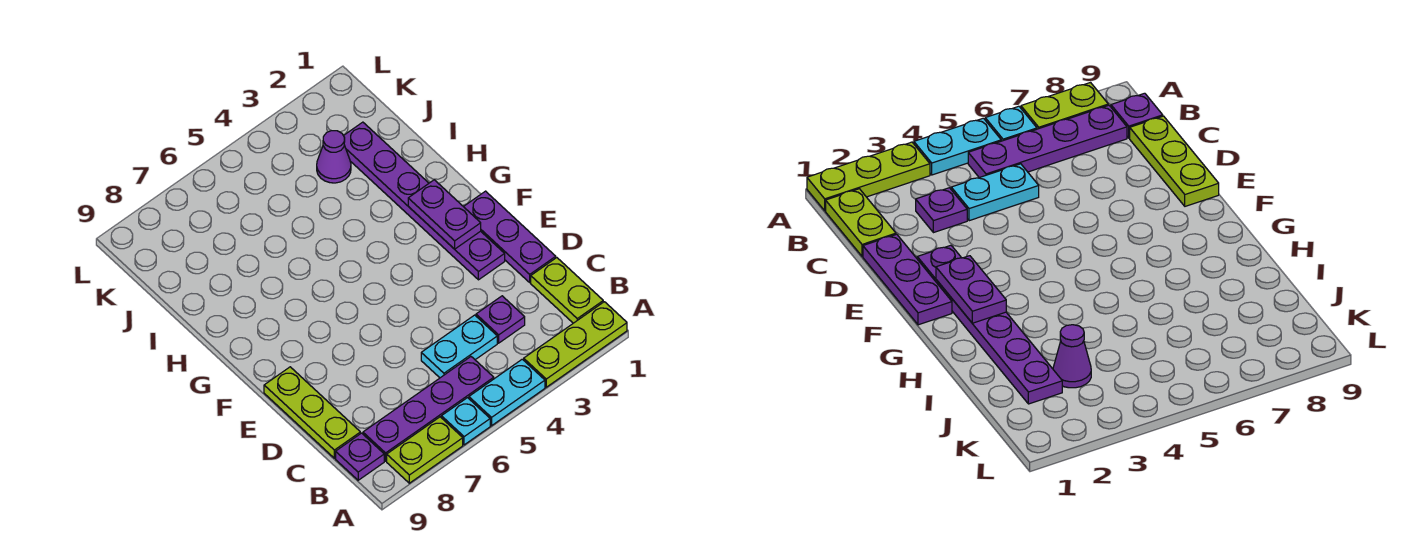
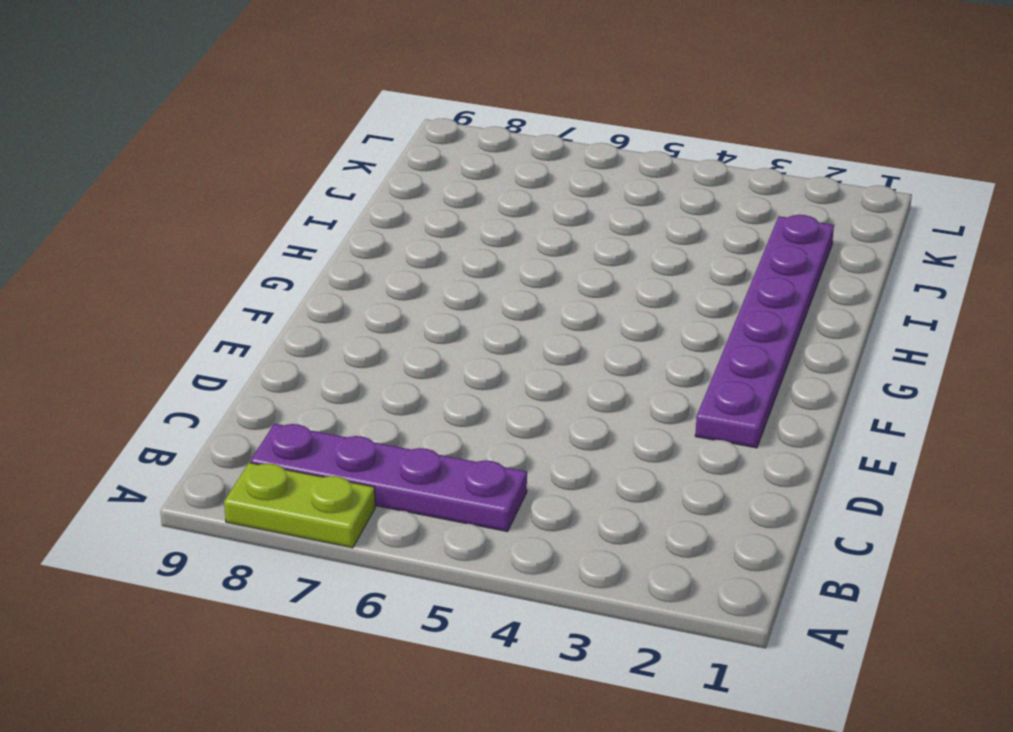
none -> lime plate A1:A3 level 1
none -> cyan plate A4:A5 level 1
none -> cyan plate A6 level 1

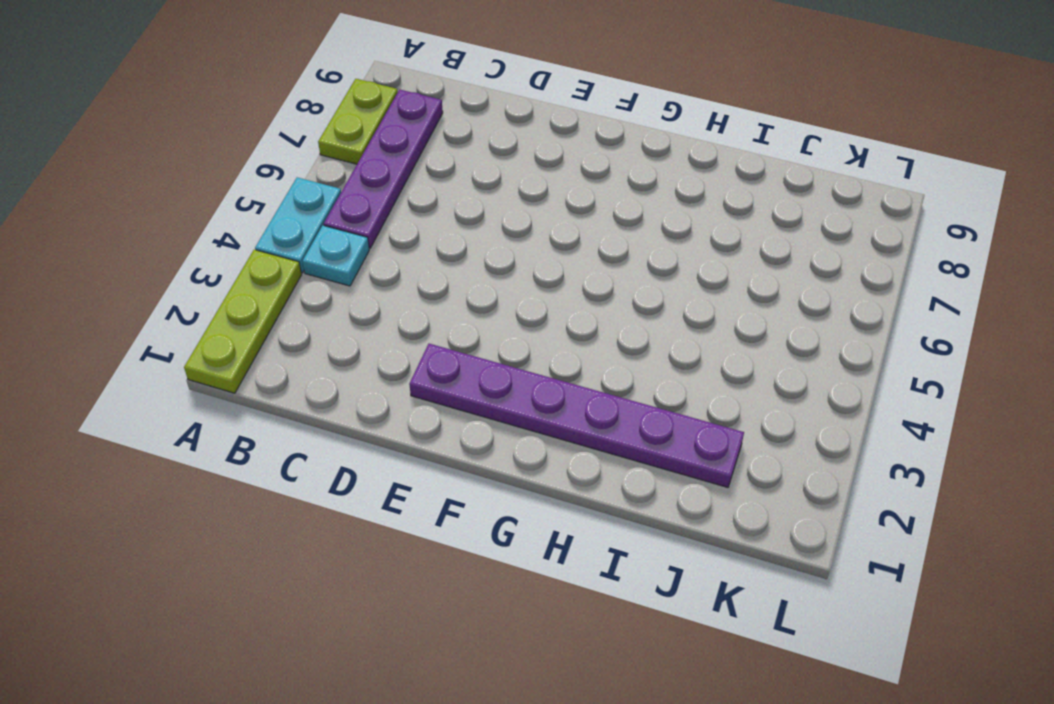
cyan plate B4 level 1 -> cyan plate A6 level 1
none -> lime plate B1:C1 level 1
none -> purple plate B9 level 1
none -> purple plate C3 level 1

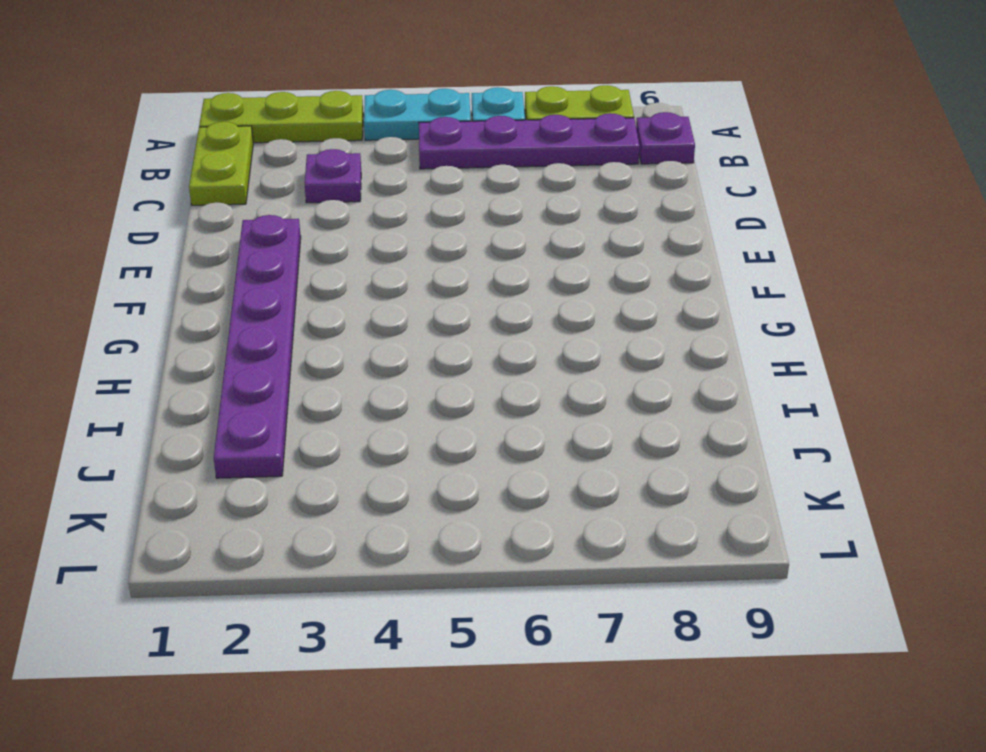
none -> cyan plate C4:C5 level 1
none -> lime plate C9:E9 level 1
none -> purple plate D1:F1 level 1

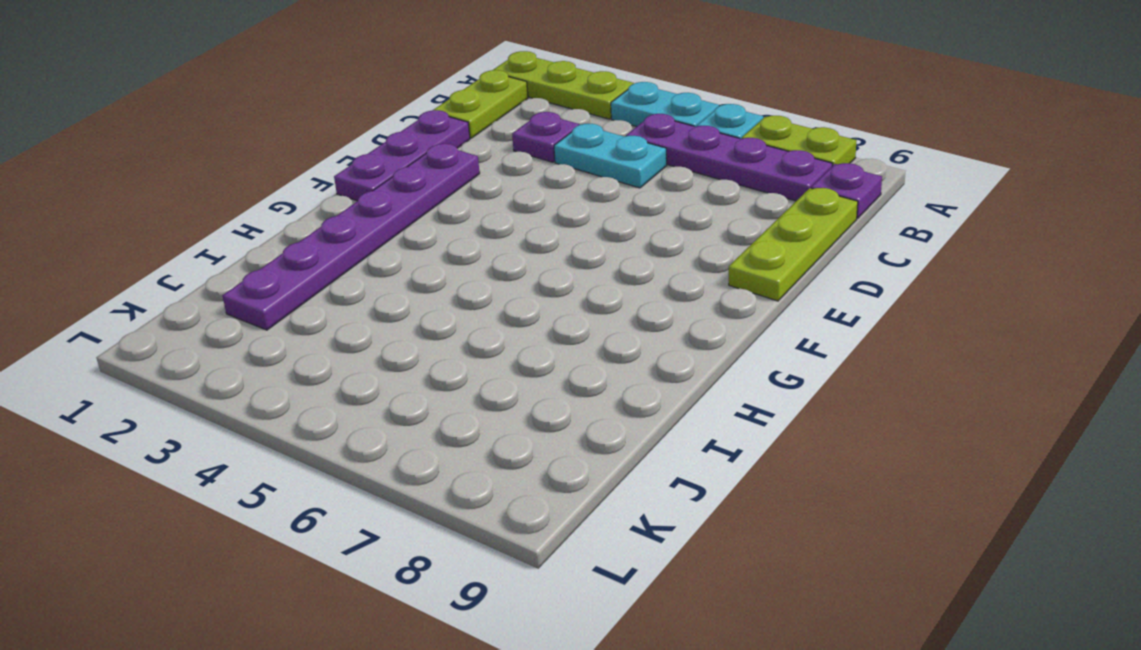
none -> purple cone J3 level 1
none -> purple plate F2:G2 level 2

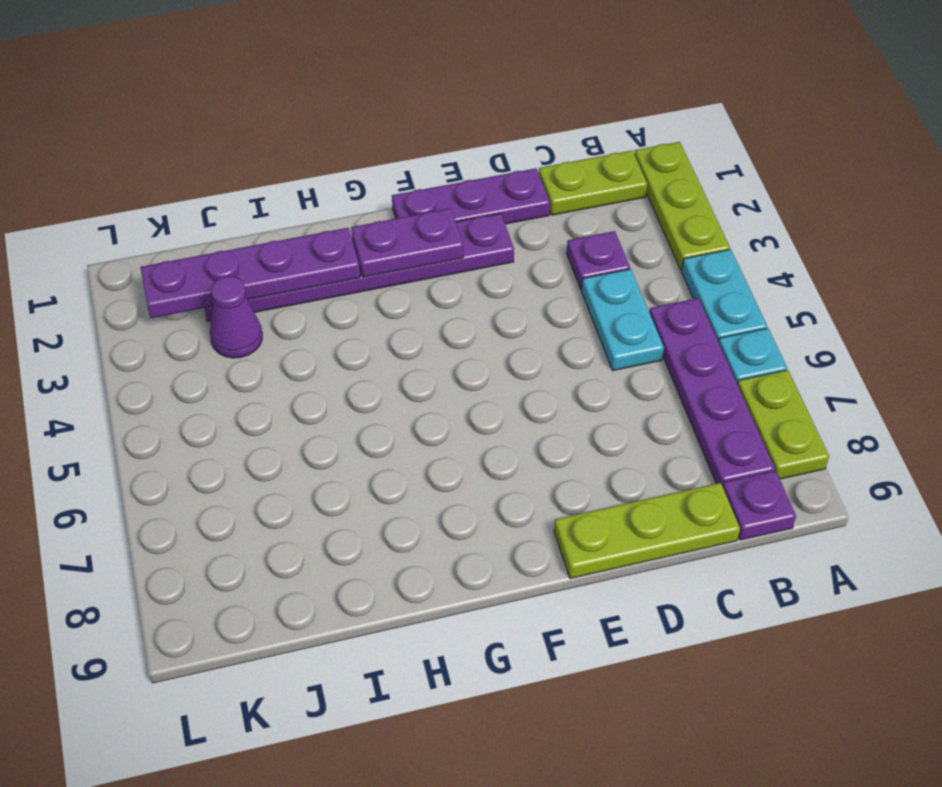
purple plate H2:K2 level 2 -> none

